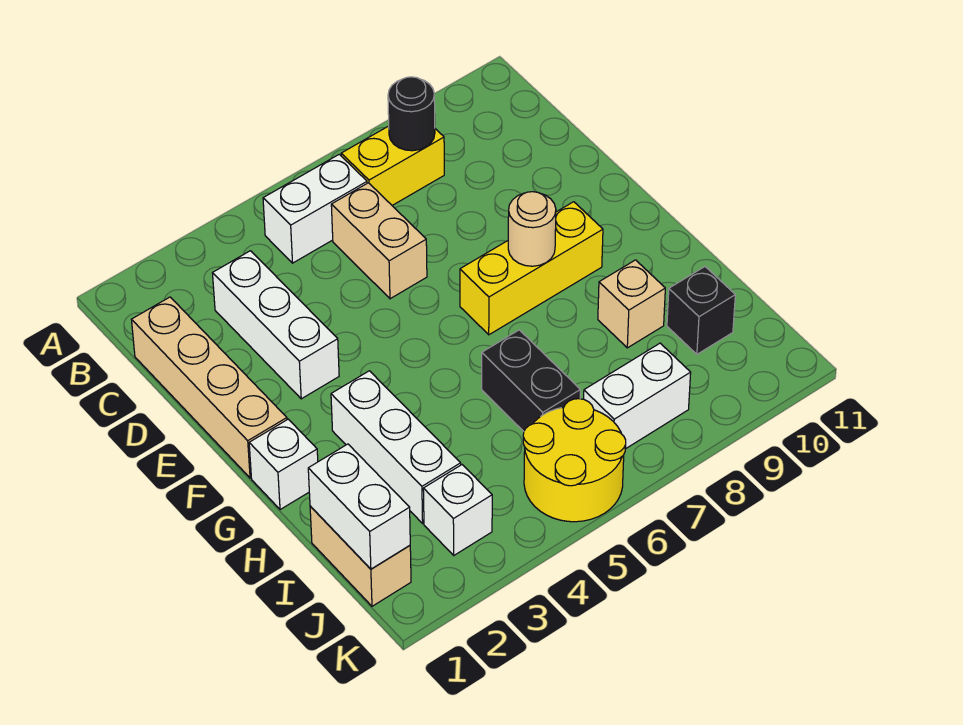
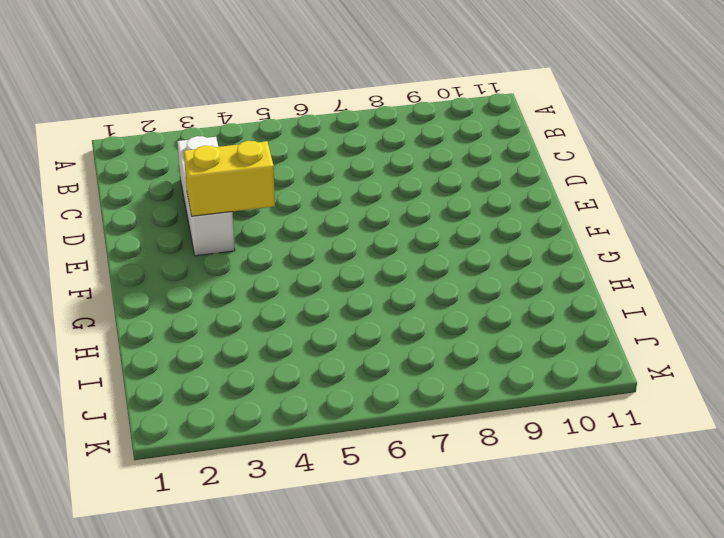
yellow brick E3:E4 level 2 -> yellow brick B7:B8 level 1
none -> white brick B5:B6 level 1
none -> tan brick C1:F1 level 1
none -> tan brick C6:D6 level 1

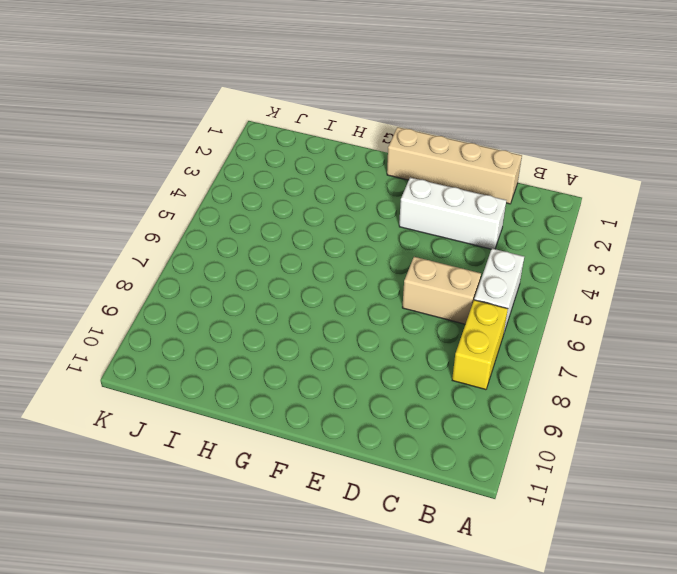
none -> yellow brick F7:F9 level 1
none -> white brick G1 level 1
none -> white brick G3:I3 level 1

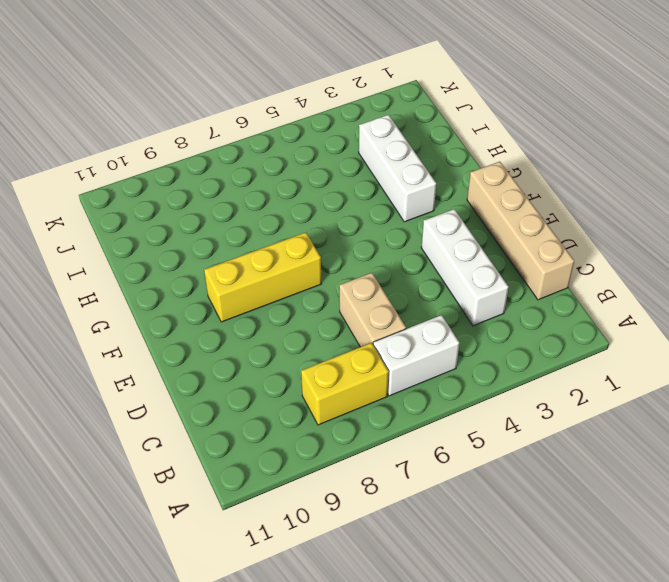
none -> white brick G1 level 1
none -> black brick H6:I6 level 1
none -> tan brick H9 level 1

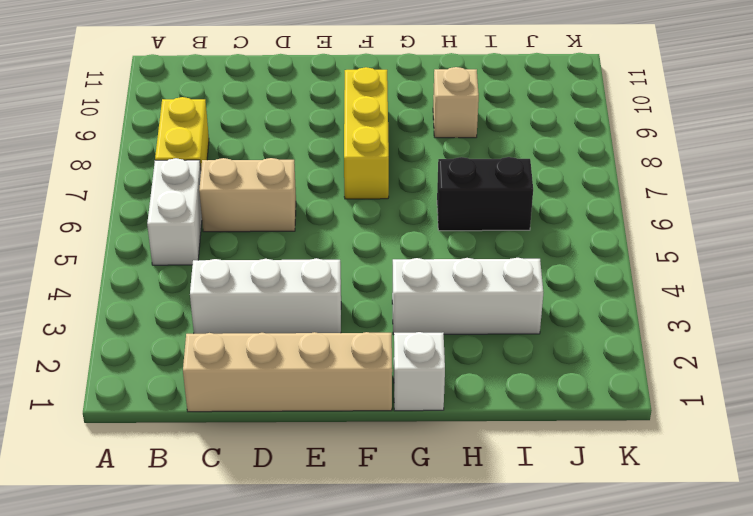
none -> tan brick I1:J1 level 1
none -> black brick I10 level 1
none -> white brick J3 level 1

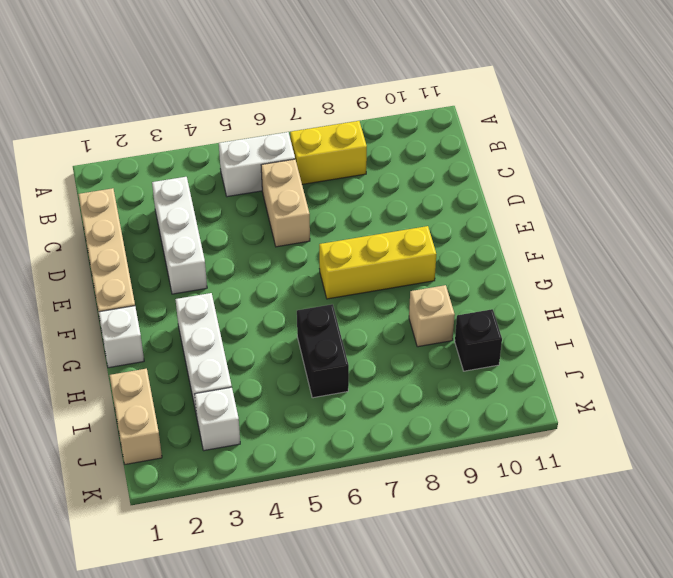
none -> yellow round brick J5:K6 level 1
none -> white brick J7:J8 level 1
none -> black round brick B8 level 2

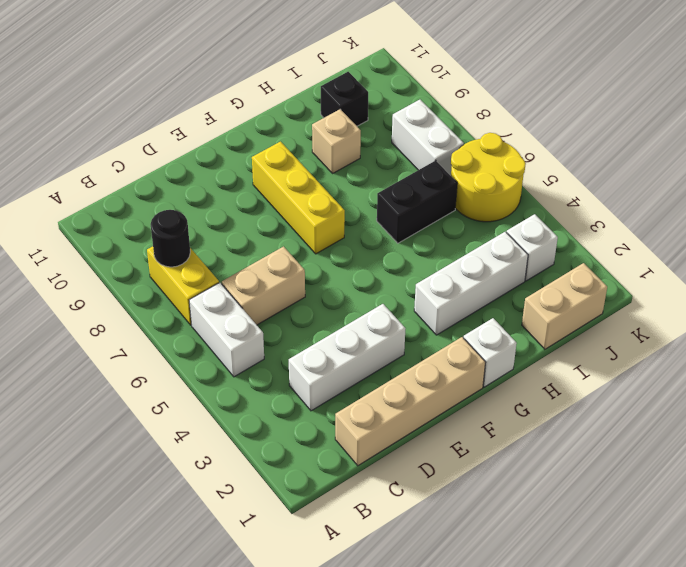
none -> tan round brick F8 level 2
none -> white brick I1:J1 level 2

